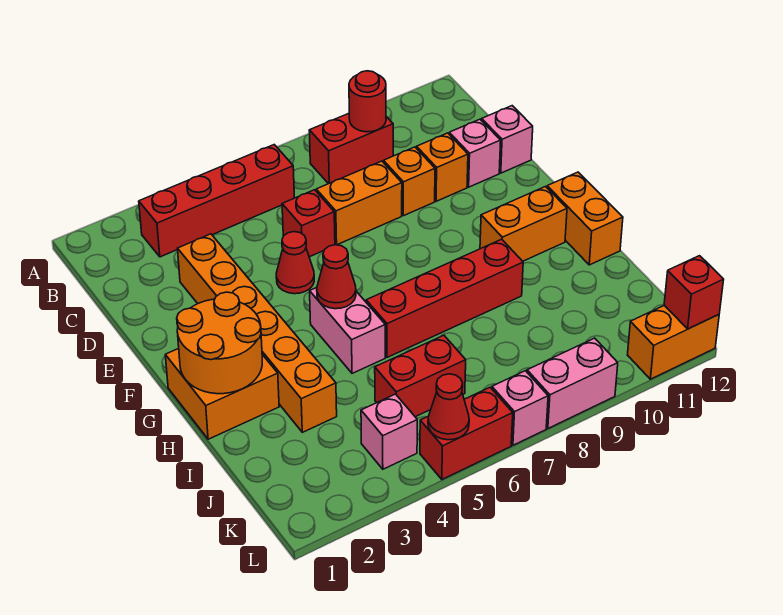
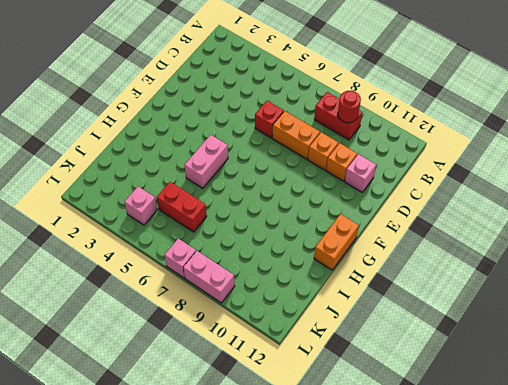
none -> red brick B3:B6 level 1
none -> orange brick D3:I3 level 1
none -> pink brick D12 level 1

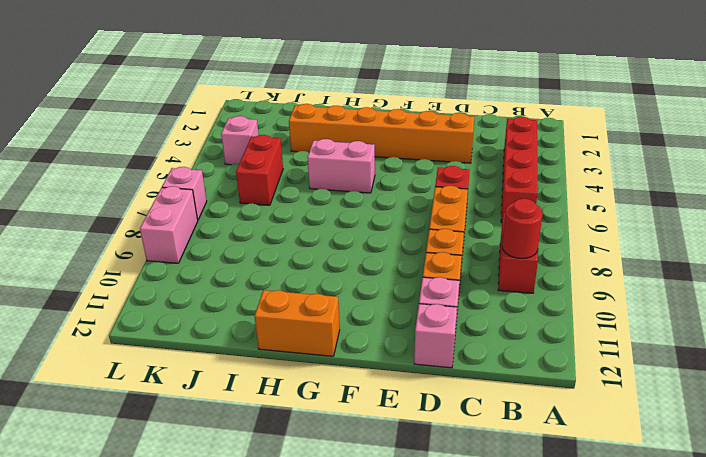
none -> red cone E5 level 1
none -> orange brick G1:H2 level 1
none -> orange brick G10:G11 level 1

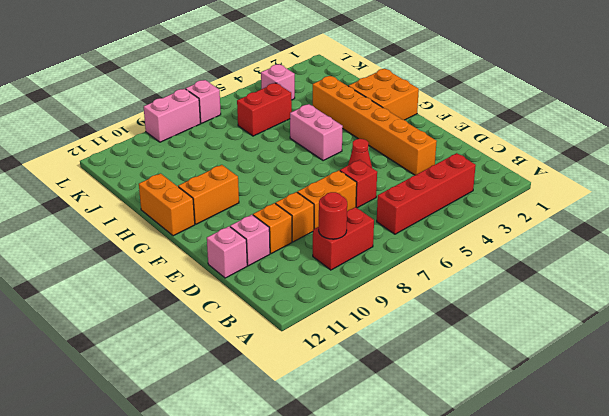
none -> red brick H6:H9 level 1
none -> red brick L5:L6 level 1
none -> orange brick L11:L12 level 1

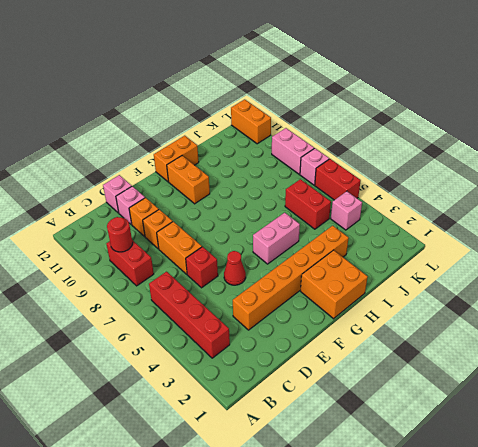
none -> red brick H6:H9 level 1
none -> orange round brick G1:H2 level 2
none -> red cone G5 level 2

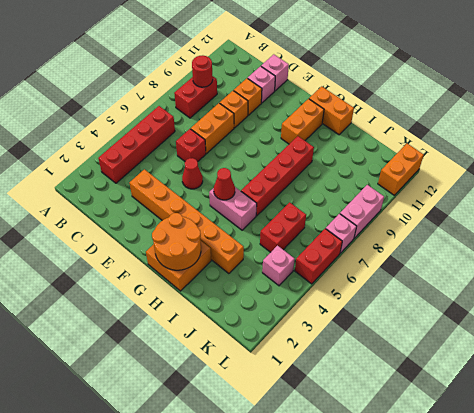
none -> red cone L5 level 2
none -> red brick L12 level 2

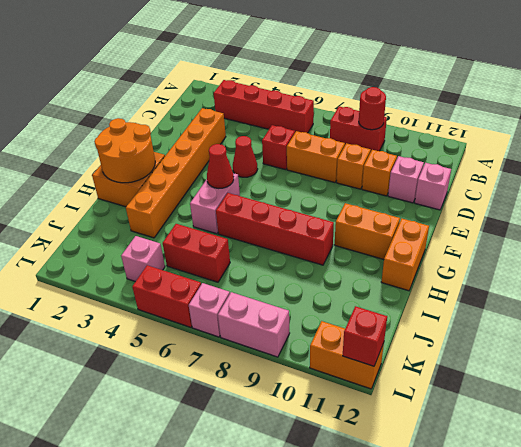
none -> red cone L5 level 2

